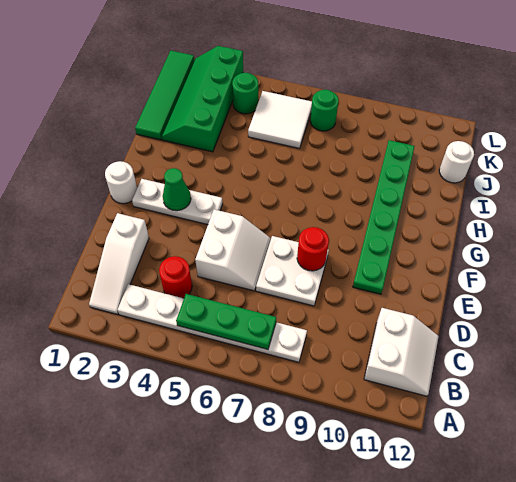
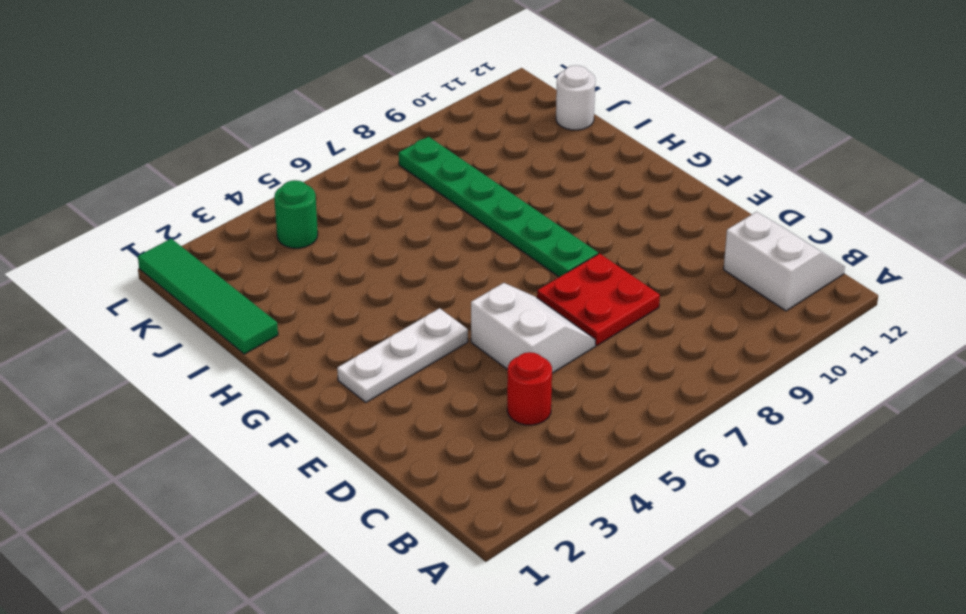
red plate D7:E8 level 1 -> white plate D7:E8 level 1
green plate F8:K8 level 1 -> green plate E10:J10 level 1
none -> white slope B2:D2 level 1 top D
none -> white plate B3:B8 level 1
none -> white round brick F1 level 1

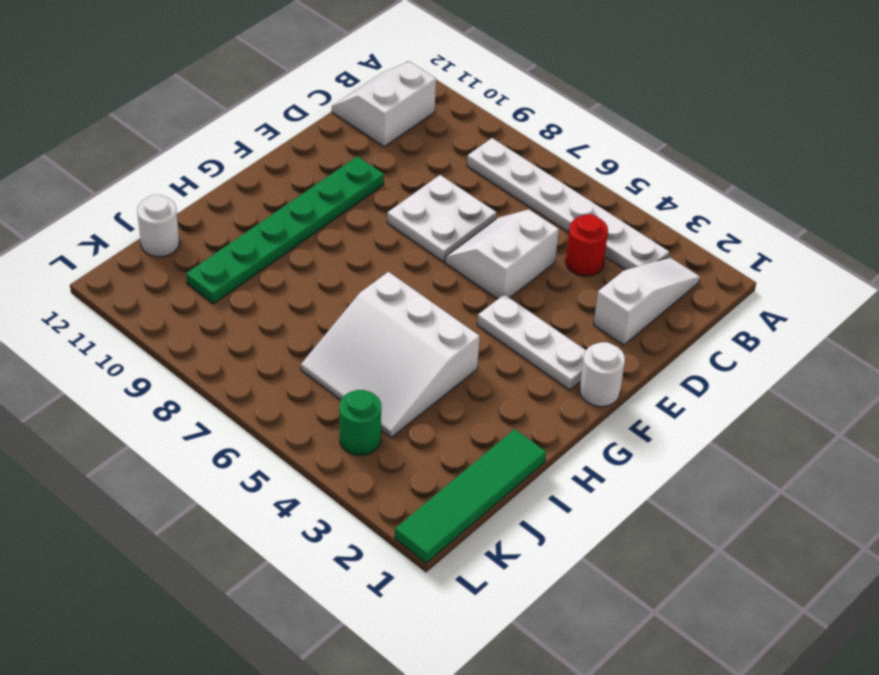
white slope H4:J6 level 1 top H -> white tile J5:K6 level 1
none -> green slope I2:L3 level 1 top 3
none -> green round brick K7 level 1
none -> green plate B5:B7 level 2

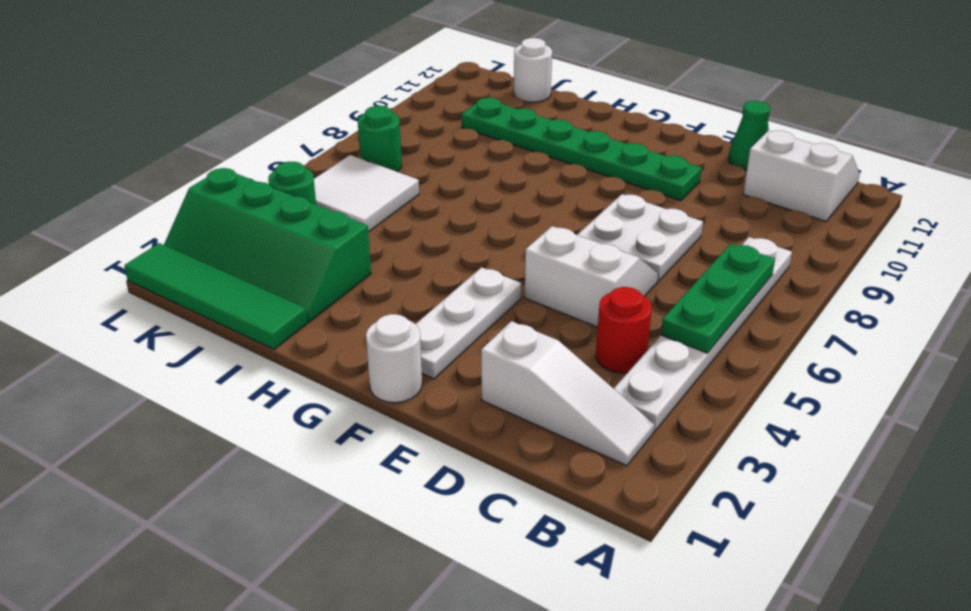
green cone D12 level 1 -> green cone F3 level 2
none -> red round brick E8 level 2

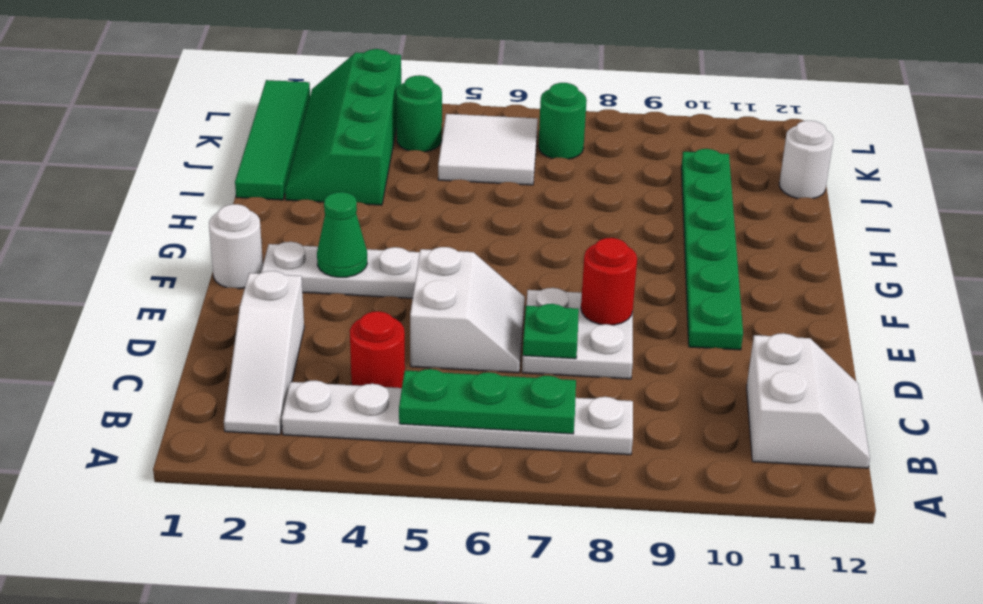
green plate D7 level 2 -> none

